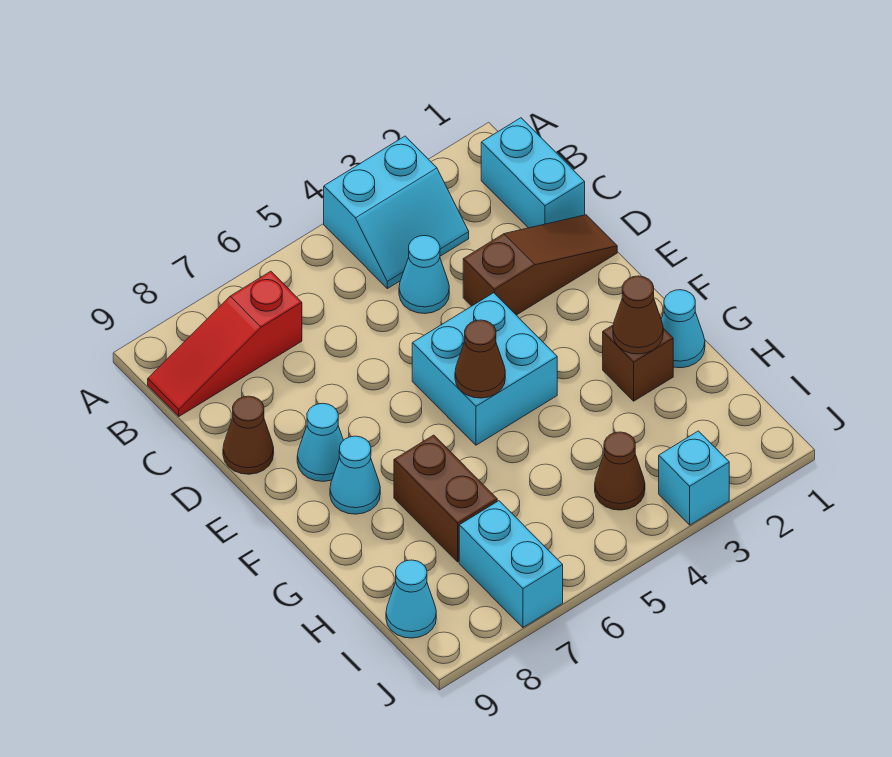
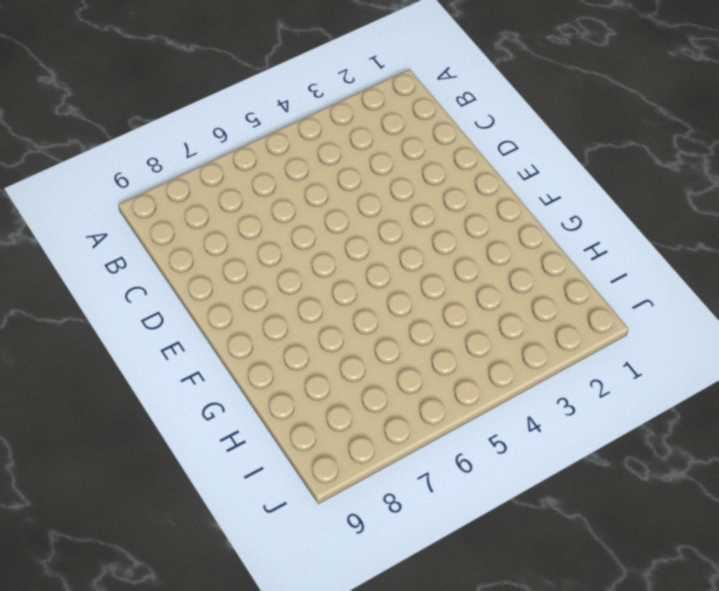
none -> cyan slope A3:B4 level 1 top A
none -> cyan brick B1:C1 level 1
none -> red slope B7:B9 level 1 top 7

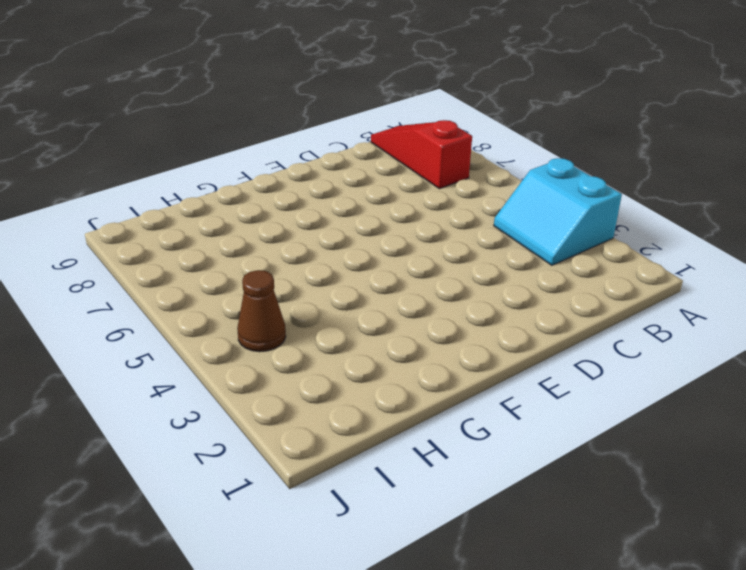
none -> cyan brick B1:C1 level 1
none -> cyan cone C4 level 1
none -> brown slope D1:D3 level 1 top 3

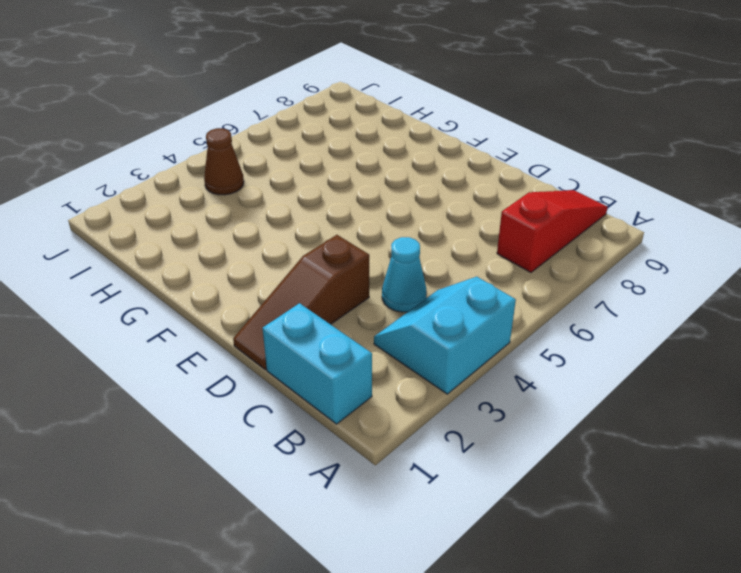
none -> brown cone D9 level 1
none -> cyan brick E4:F5 level 1
none -> cyan cone E8 level 1

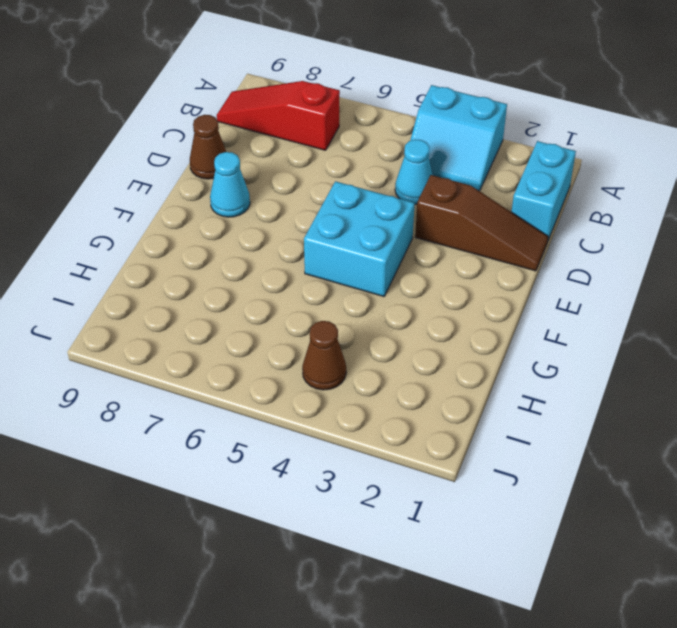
none -> cyan cone F8 level 1
none -> cyan cone G1 level 1
none -> brown brick G2 level 1

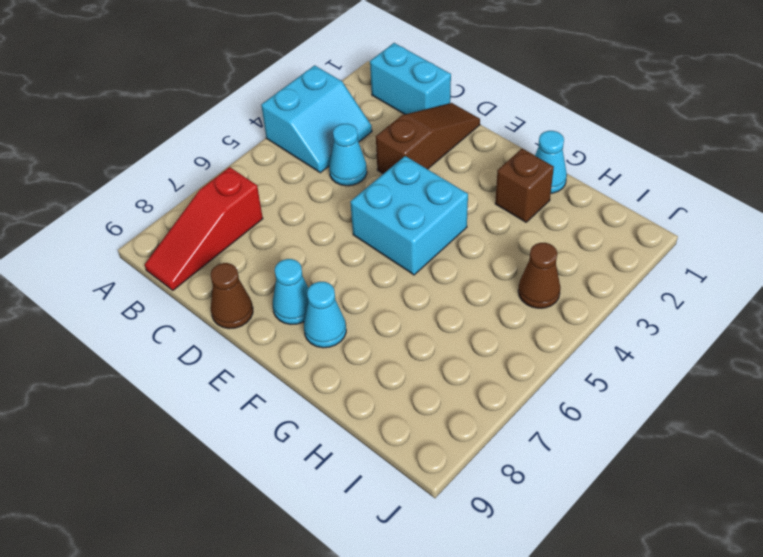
none -> brown brick G7:H7 level 1
none -> cyan brick I7:J7 level 1
none -> cyan cone I9 level 1

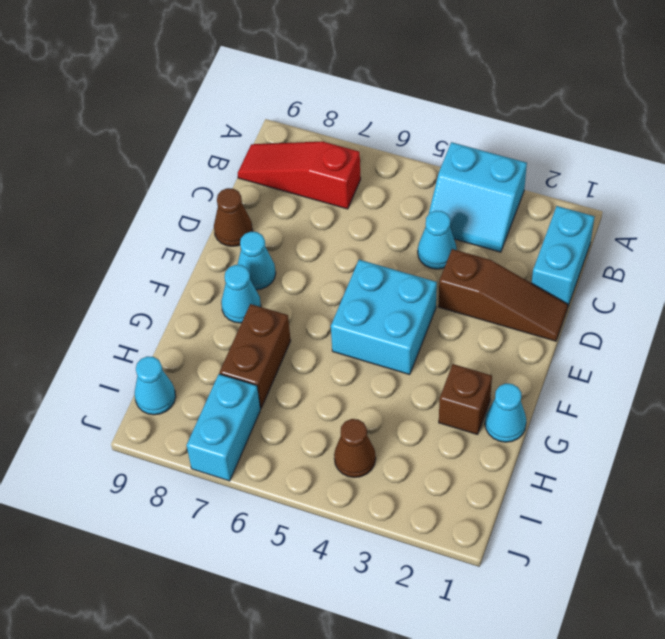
none -> cyan brick J3 level 1
none -> brown cone F5 level 2
none -> brown cone G2 level 2

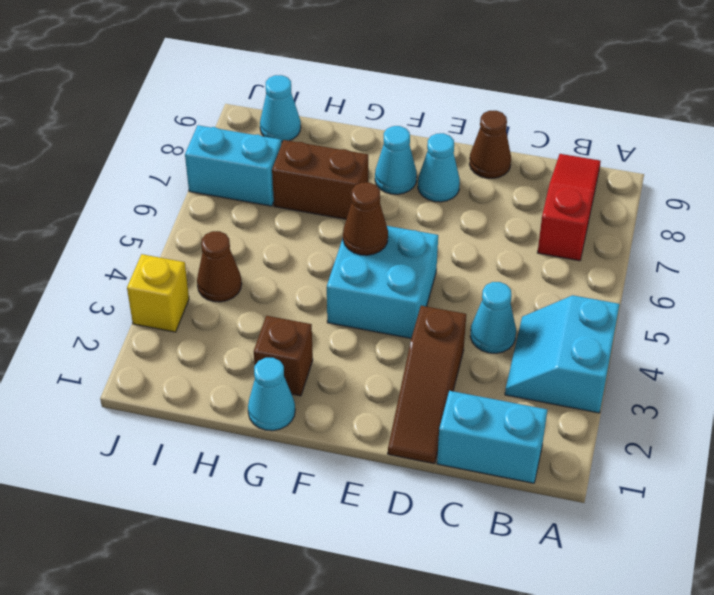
yellow brick J3 level 1 -> cyan brick J3 level 1
none -> brown cone G2 level 2

